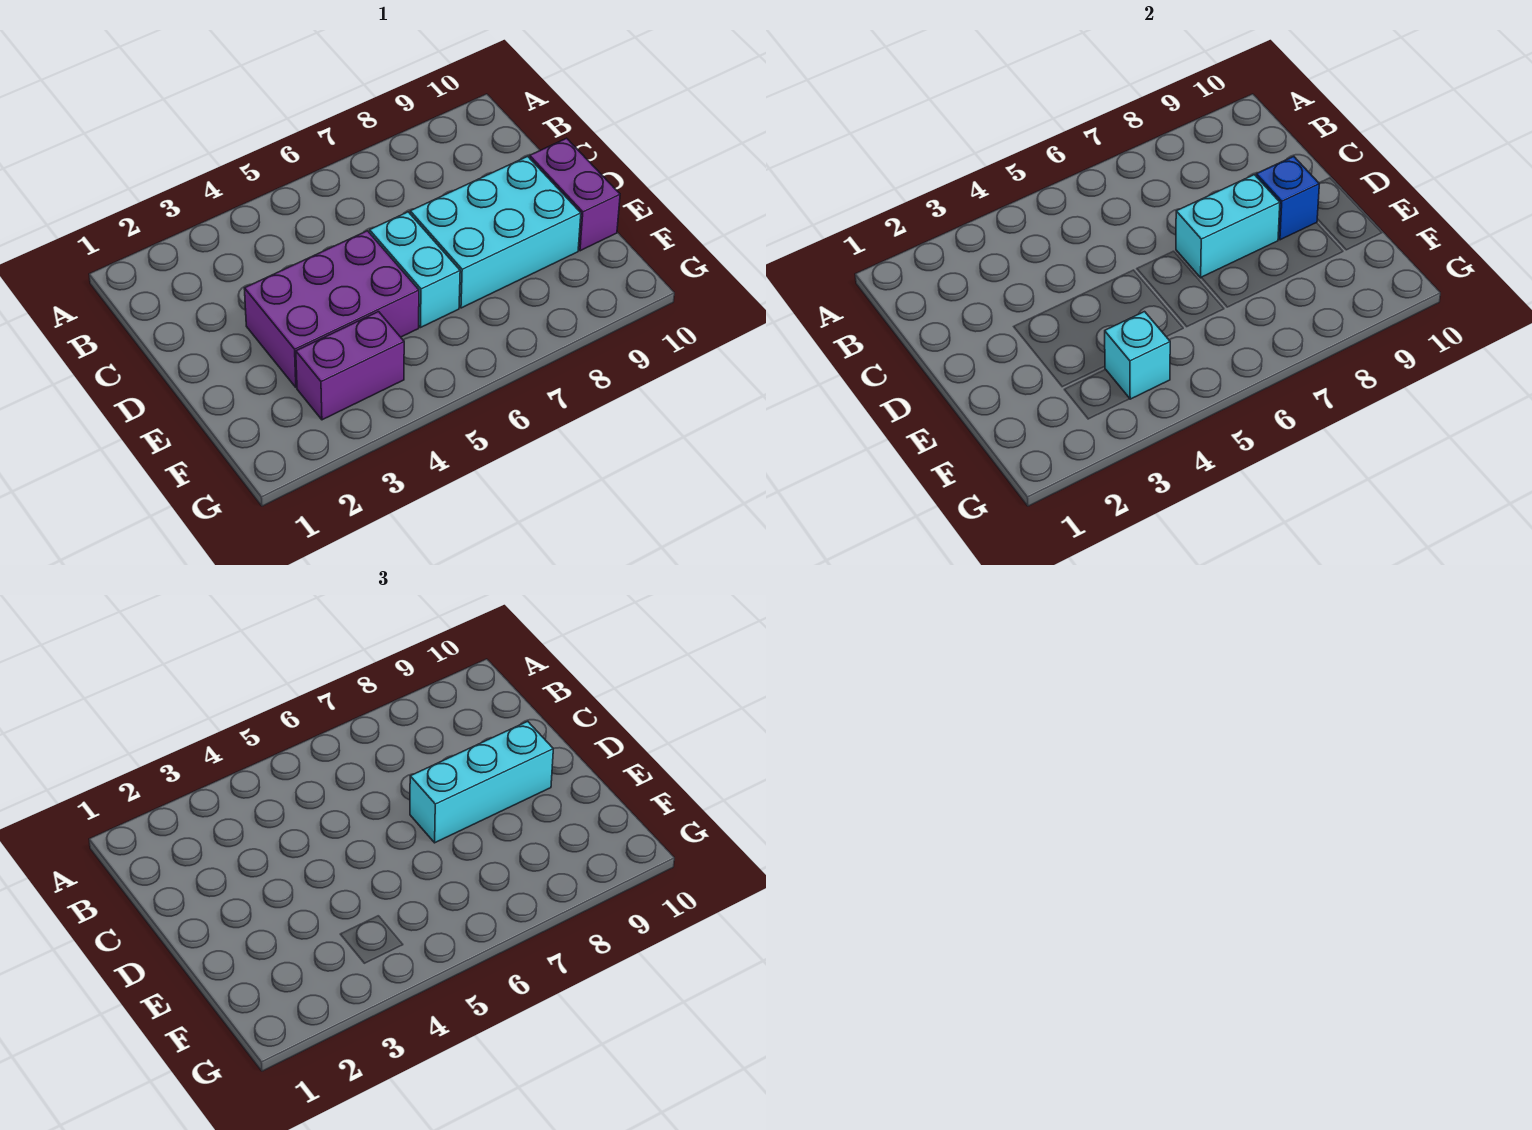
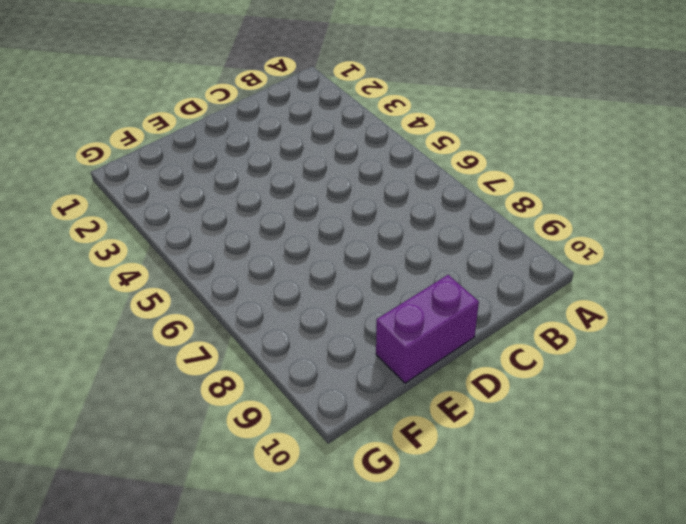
none -> purple brick D3:E5 level 1
none -> cyan brick D6:E6 level 1

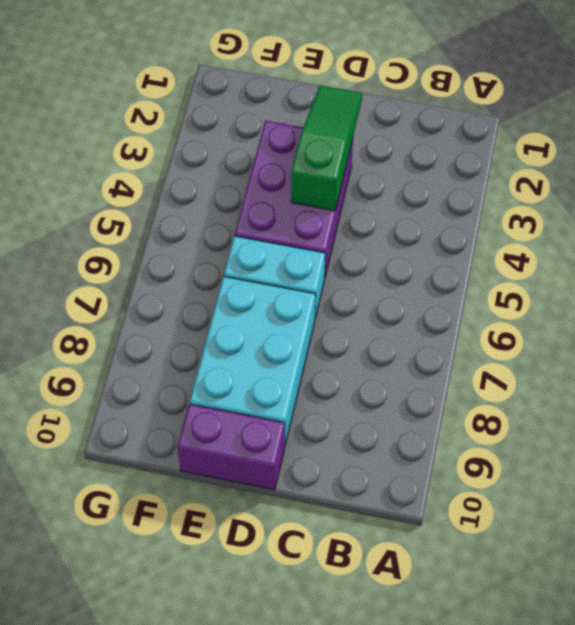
green slope D2:D4 level 2 top 4 -> none
none -> purple brick F3:F4 level 1
none -> cyan brick D7:D8 level 2

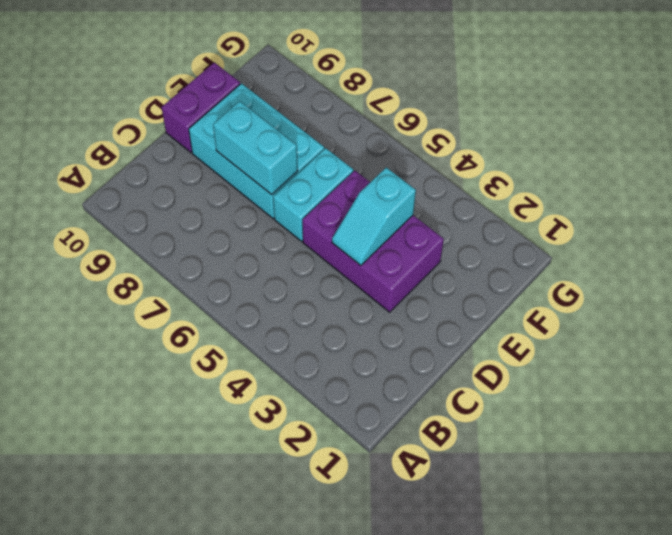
cyan slope D4:E4 level 2 top E -> none
none -> purple brick F3:F4 level 1
none -> blue brick D9 level 2

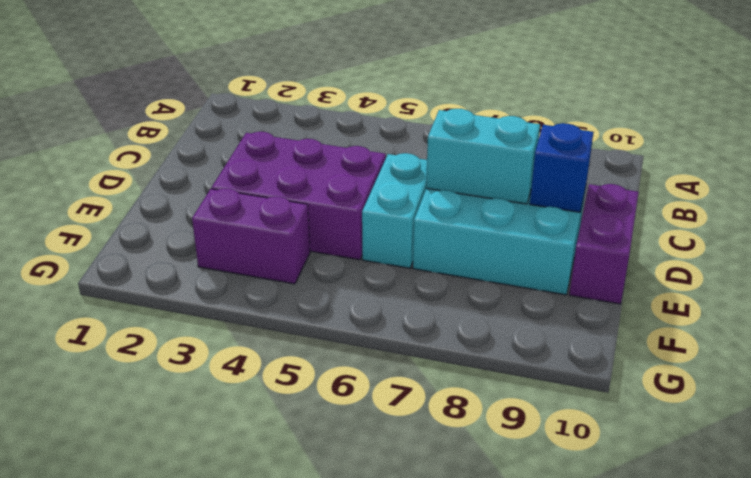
none -> cyan brick F4 level 2
none -> cyan brick D7:D9 level 3

